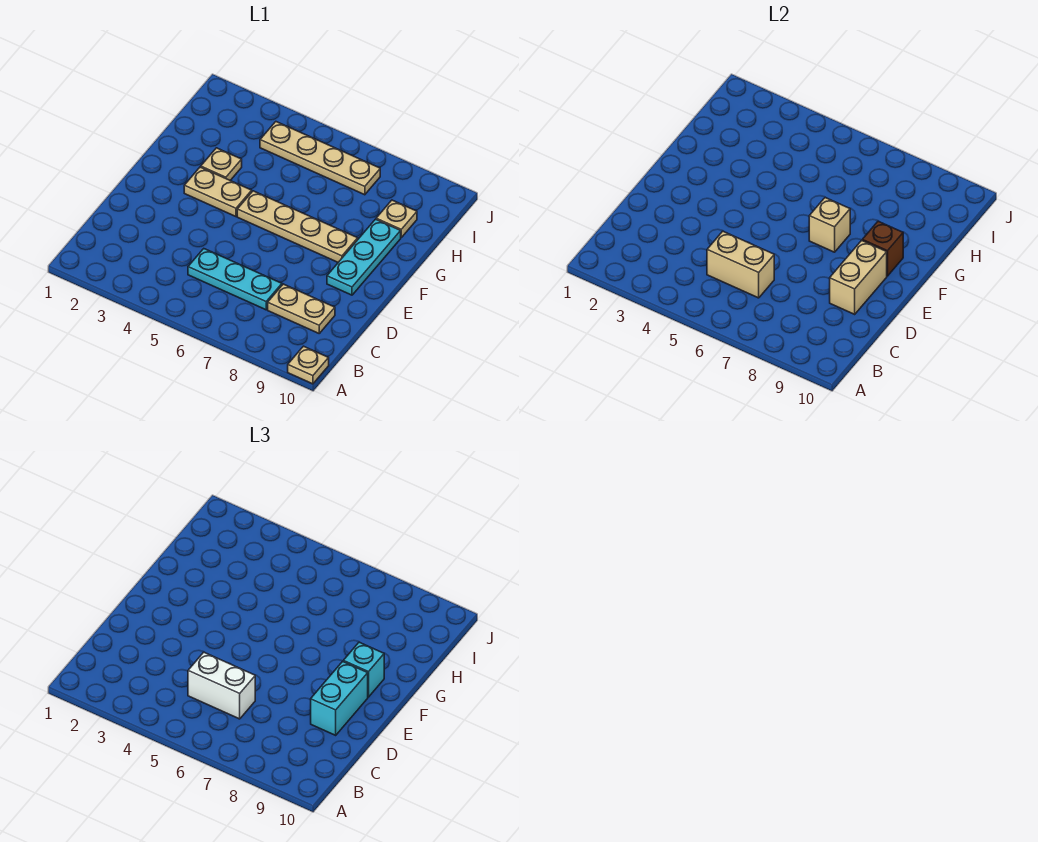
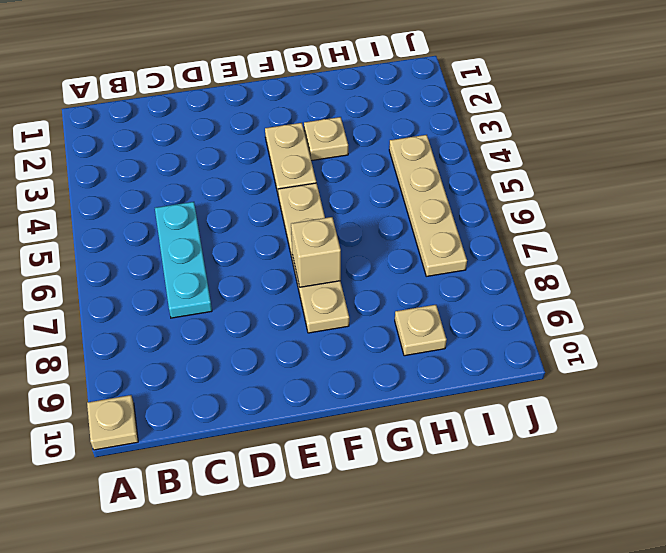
none -> tan plate C8:C9 level 1
none -> cyan plate E9:G9 level 1
none -> tan brick C5:C6 level 2

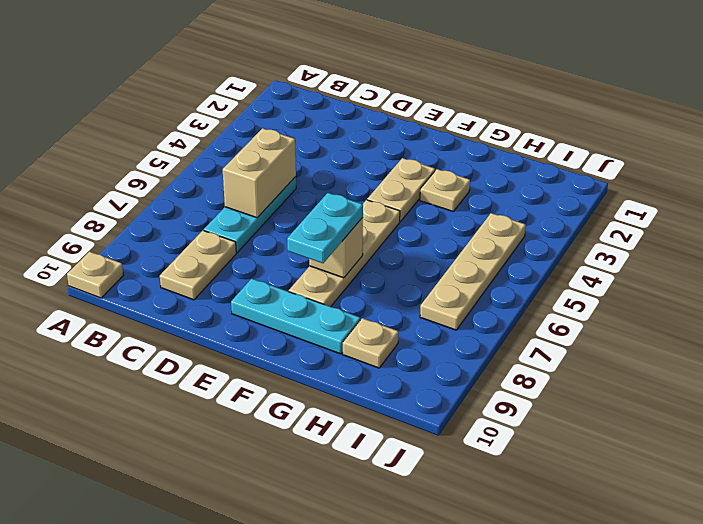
cyan plate F7:F8 level 3 -> none
none -> tan brick D9:E9 level 2
none -> brown brick F9 level 2
none -> white brick C5:C6 level 3

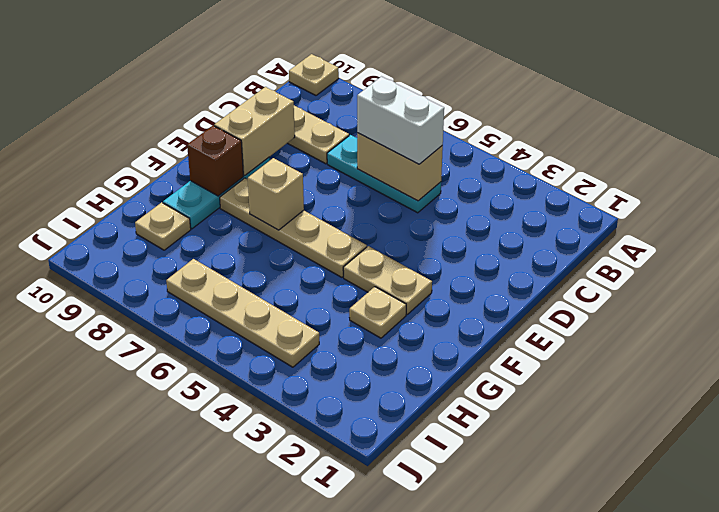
none -> cyan brick D9:E9 level 3
none -> cyan brick F9 level 3

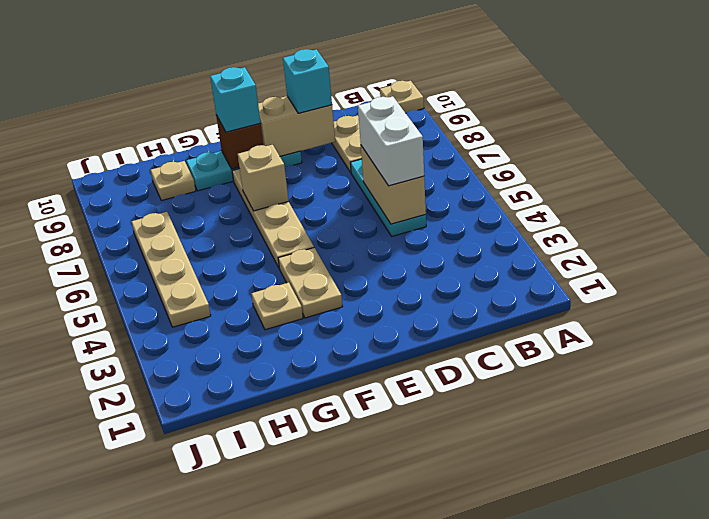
cyan brick D9 level 3 -> cyan brick D9:E9 level 3

